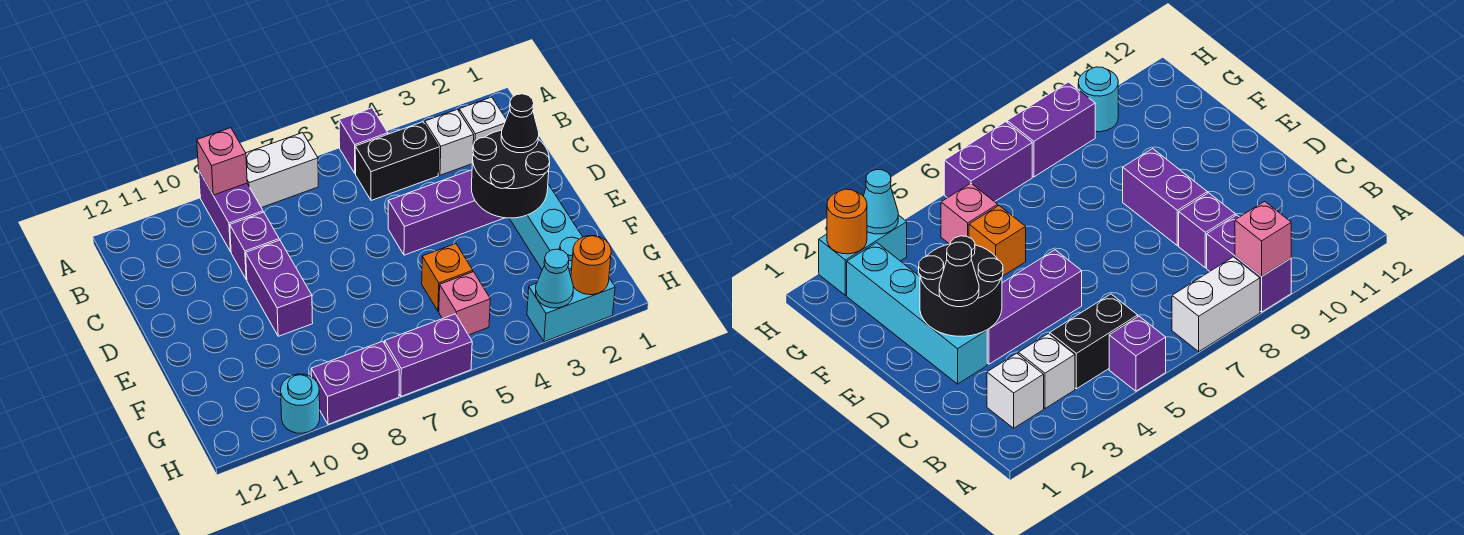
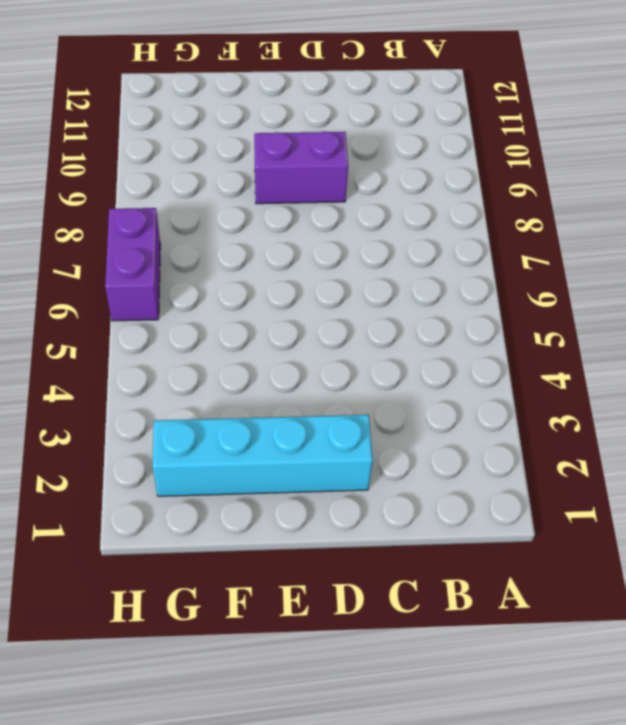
none -> purple brick A5 level 1
none -> white brick A7:A8 level 1
none -> purple brick A9:B9 level 1

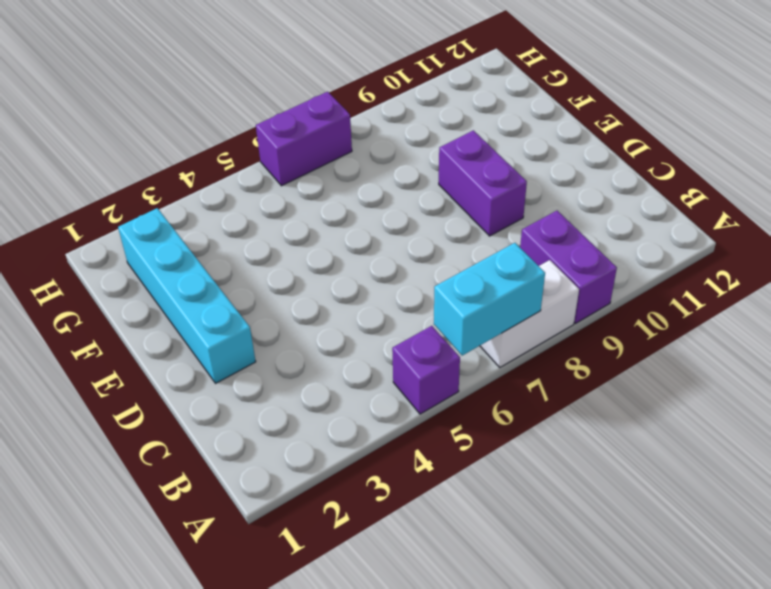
cyan brick A6:A7 level 2 -> cyan brick H2:H3 level 1
none -> white brick B2 level 1
none -> white brick B3 level 1
none -> black brick B4:B5 level 1

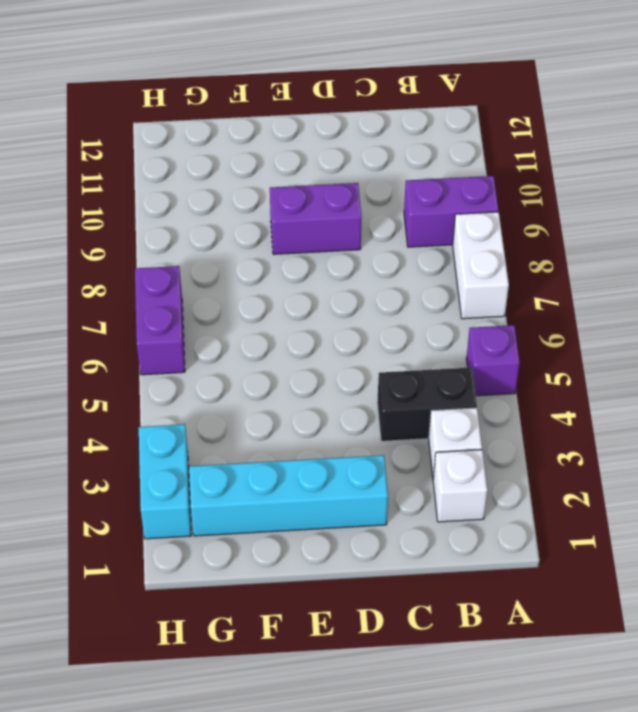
black brick B4:C4 level 1 -> black brick B4:B5 level 1
none -> purple brick C9 level 1
none -> purple brick D3:D5 level 1
none -> orange brick F5 level 1

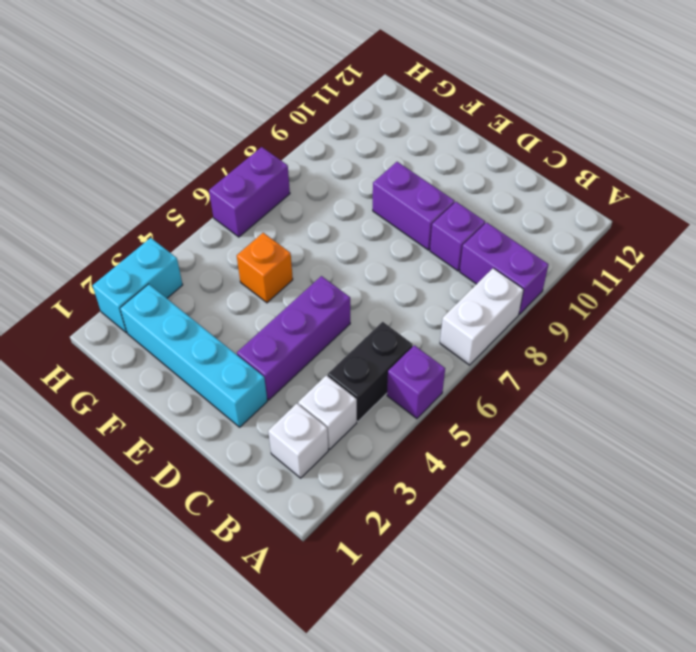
none -> pink brick G5 level 1
none -> purple brick H8:H9 level 1
none -> cyan round brick H10 level 1

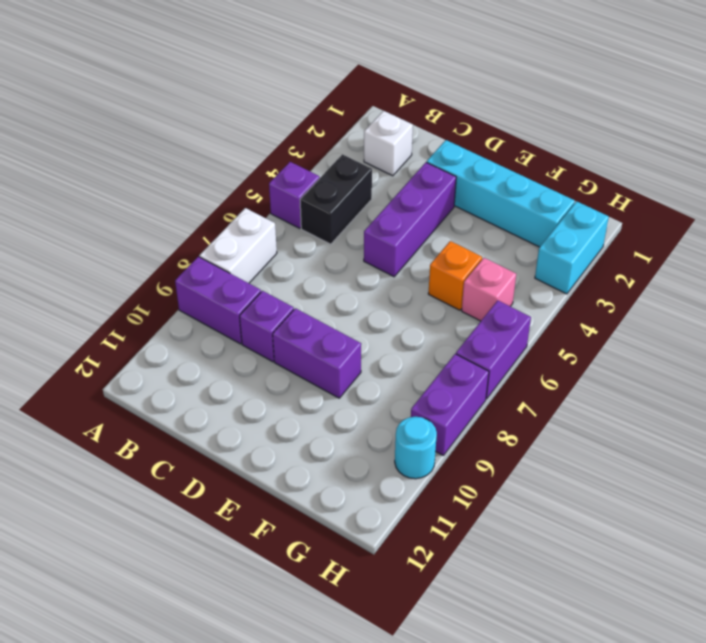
none -> white brick B3 level 1
none -> pink brick A9 level 2
none -> black round brick D2:E3 level 2

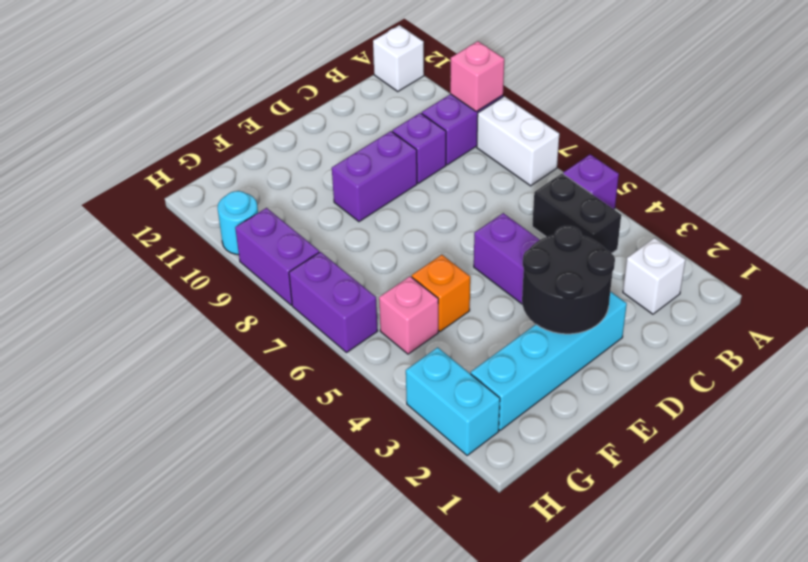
white brick A12 level 1 -> white brick B3 level 1
none -> orange round brick H2 level 2
none -> cyan cone H3 level 2
none -> black cone D2 level 3

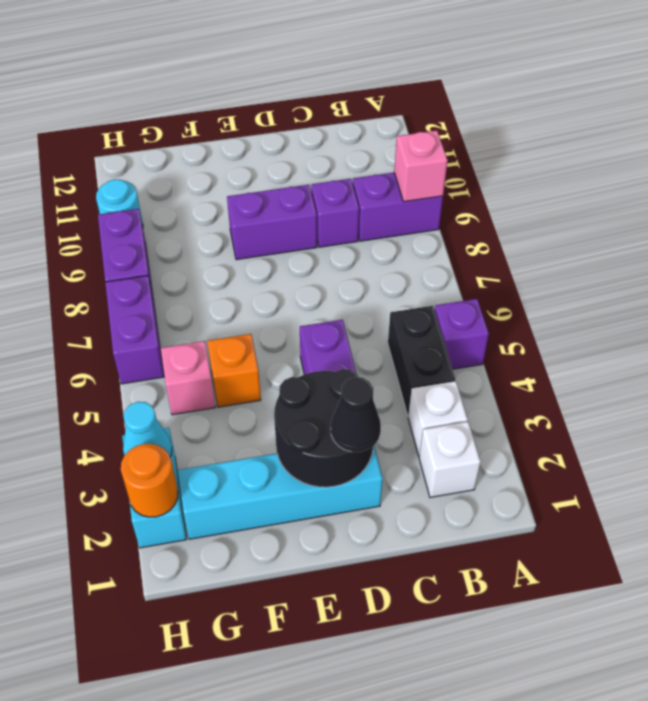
none -> white brick A7:A8 level 1

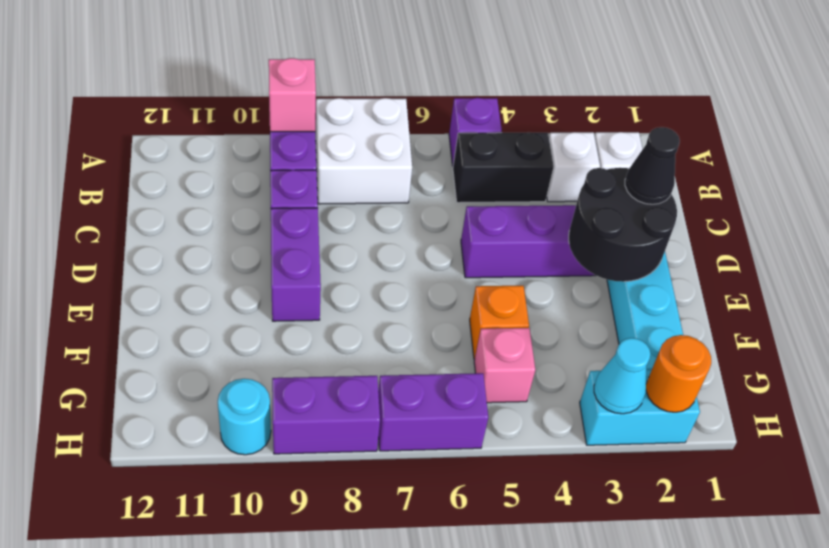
white brick A7:B8 level 1 -> white brick A7:A8 level 1

